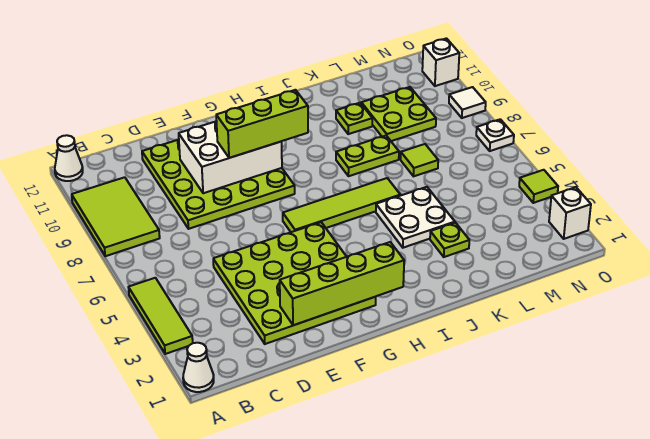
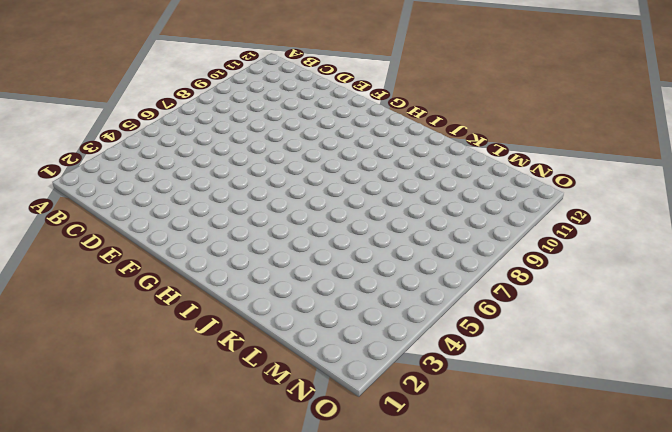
none -> white cone A1 level 1
none -> lime tile A3:A5 level 1
none -> lime tile A8:B10 level 1

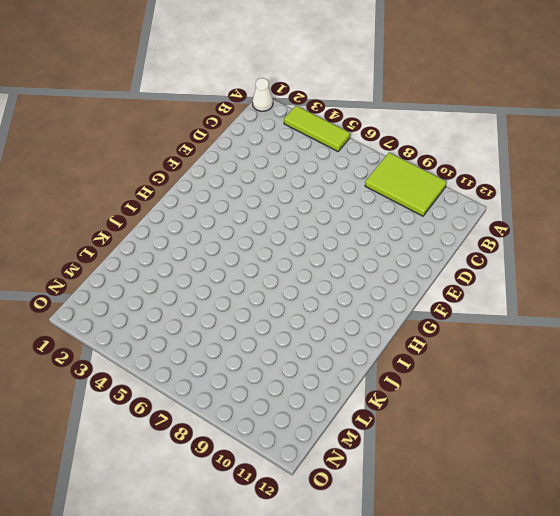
none -> white cone A12 level 1
none -> lime plate D2:G5 level 1
none -> lime plate D8:G11 level 1

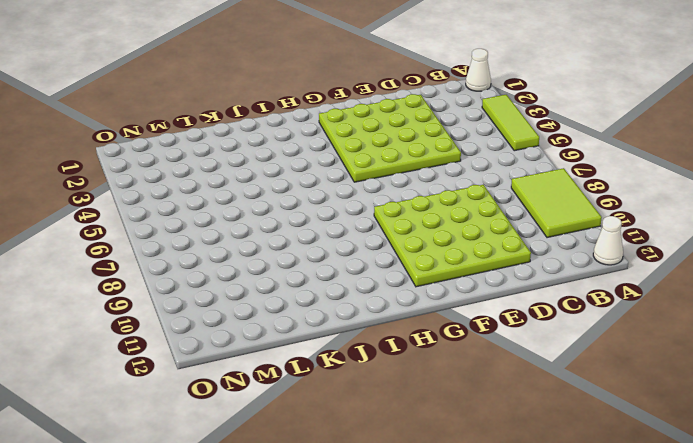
none -> lime tile G6:J6 level 1
none -> white plate J4:K5 level 1
none -> lime plate J8:K8 level 1

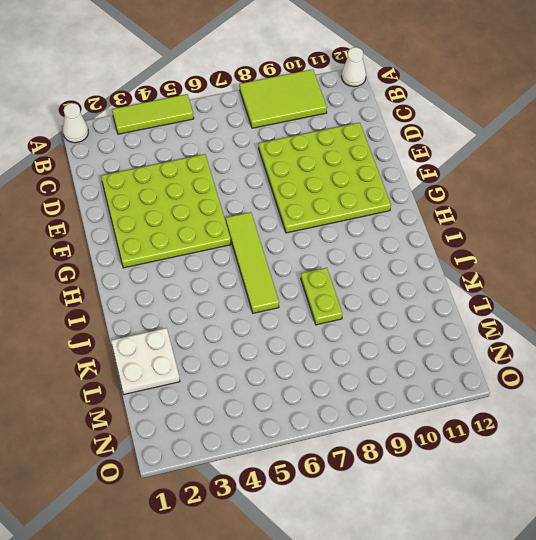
white plate K1:L2 level 1 -> white plate J4:K5 level 1
none -> lime plate K3 level 1
none -> lime plate K10 level 1
none -> lime tile L7 level 1

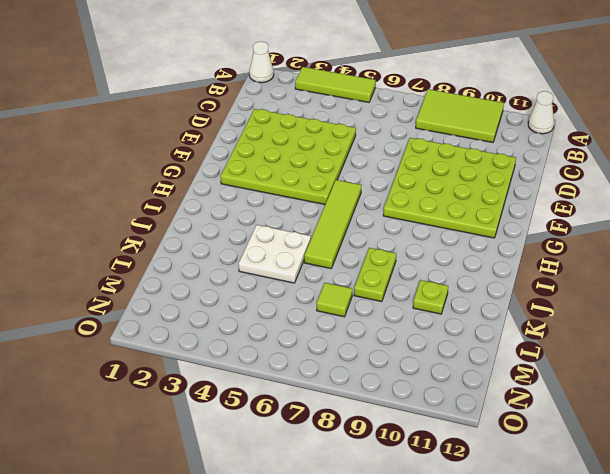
none -> lime plate K3 level 1
none -> lime plate L9:M10 level 1
none -> white brick O2 level 1

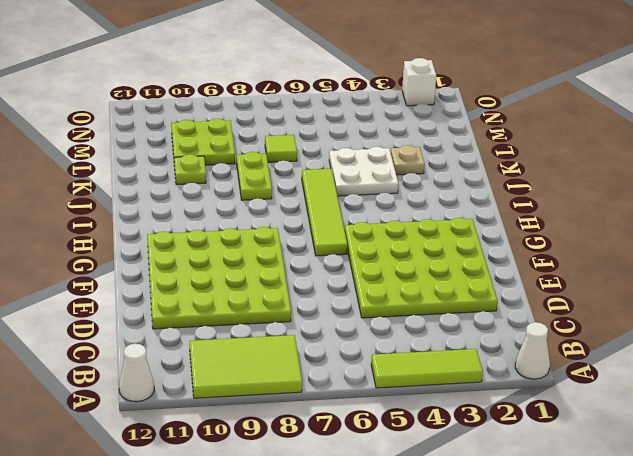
tan plate K3 level 1 -> lime plate K3 level 1
none -> lime tile O4 level 1
none -> white plate O7 level 1
none -> white tile O9 level 1

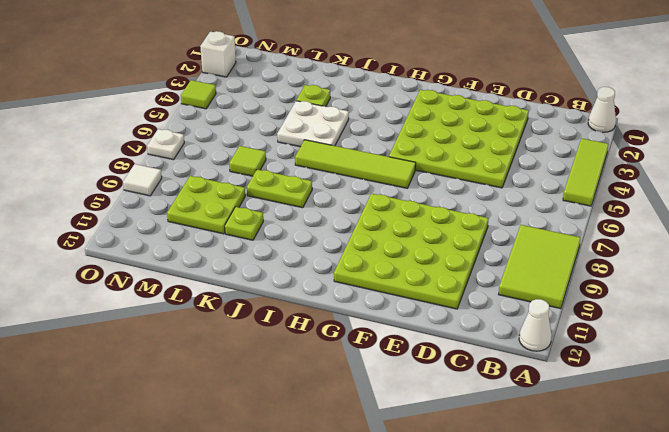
none -> white brick O11 level 1
none -> lime brick E2:H2 level 2
none -> white brick E9:G10 level 2

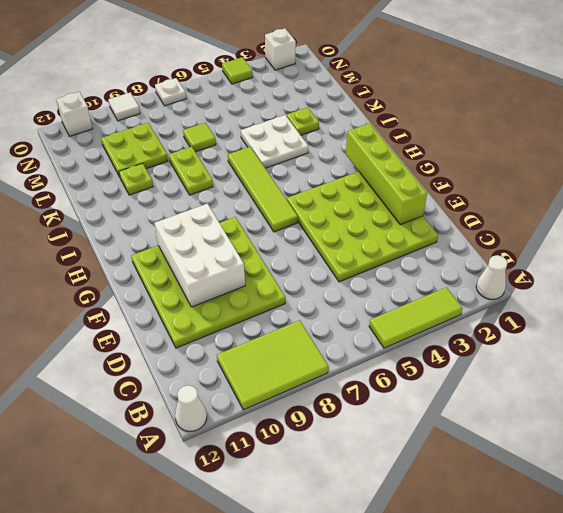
none -> lime brick F9:H9 level 3

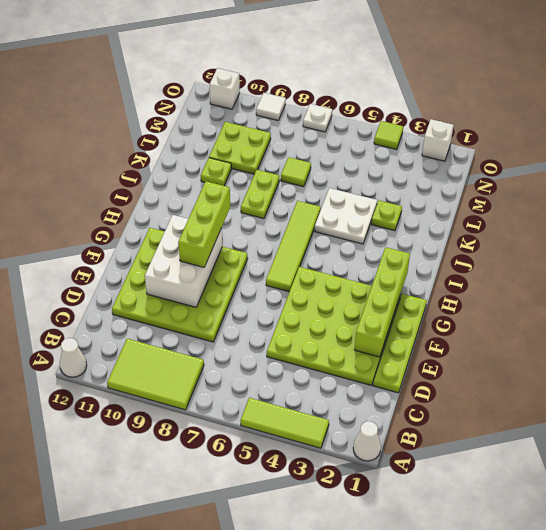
lime plate D1:G1 level 1 -> none

